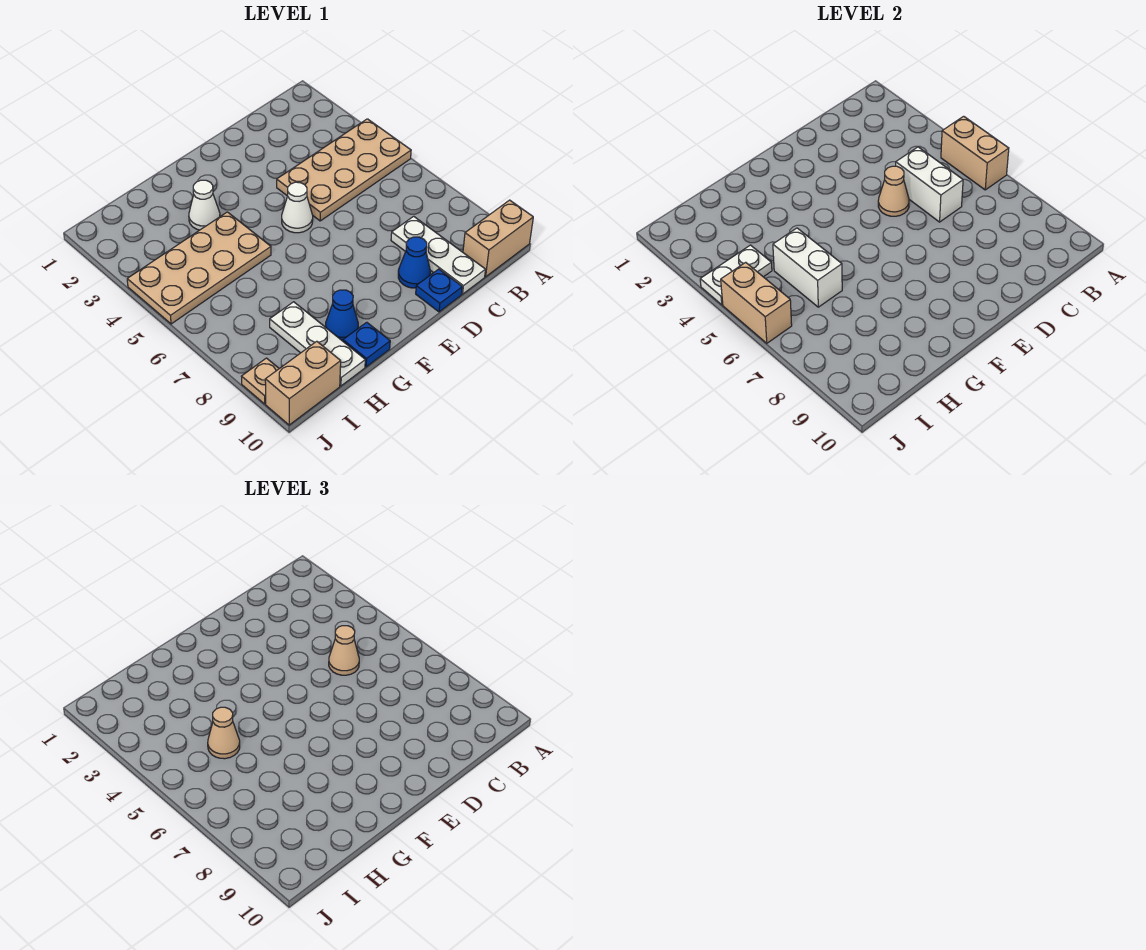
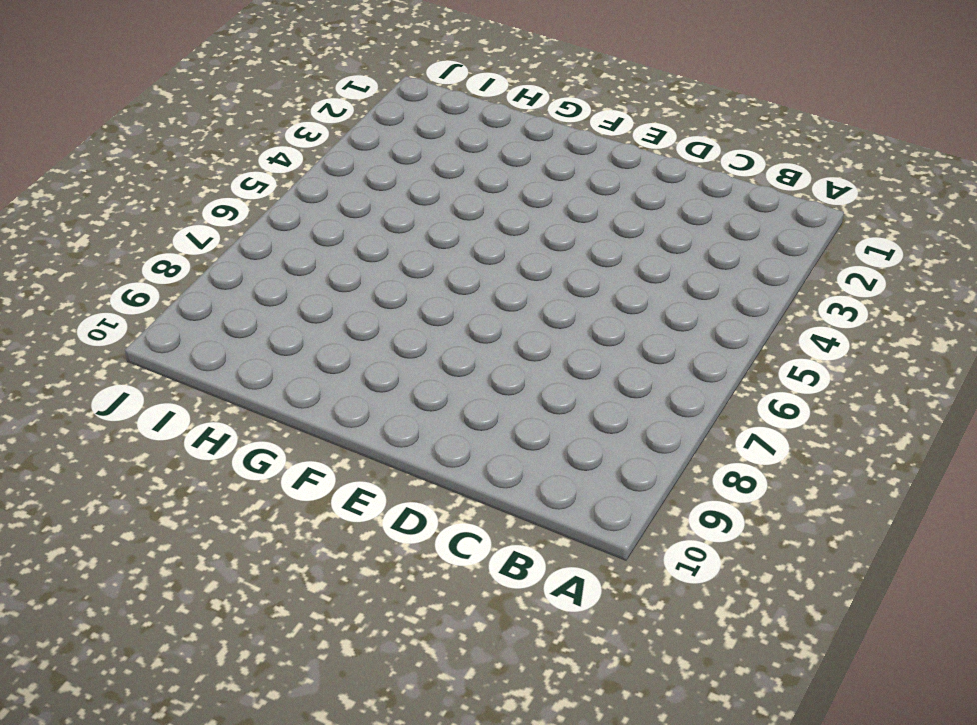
none -> tan plate A4:D5 level 1
none -> tan brick A10:B10 level 1
none -> white plate C8:C10 level 1

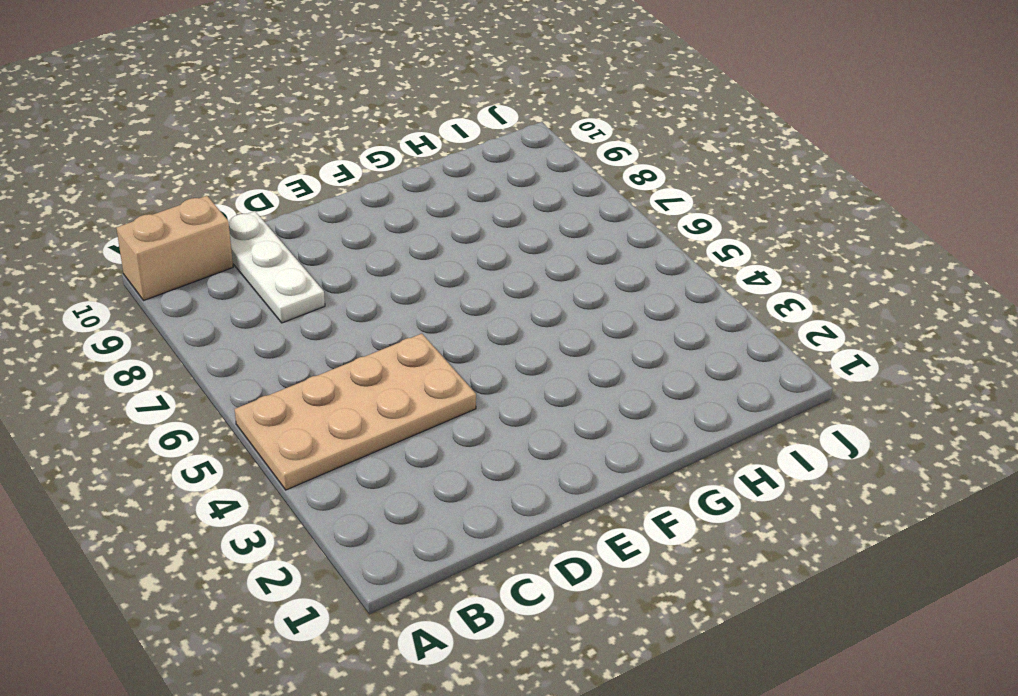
none -> blue cone D9 level 1
none -> blue plate D10 level 1
none -> white cone E5 level 1

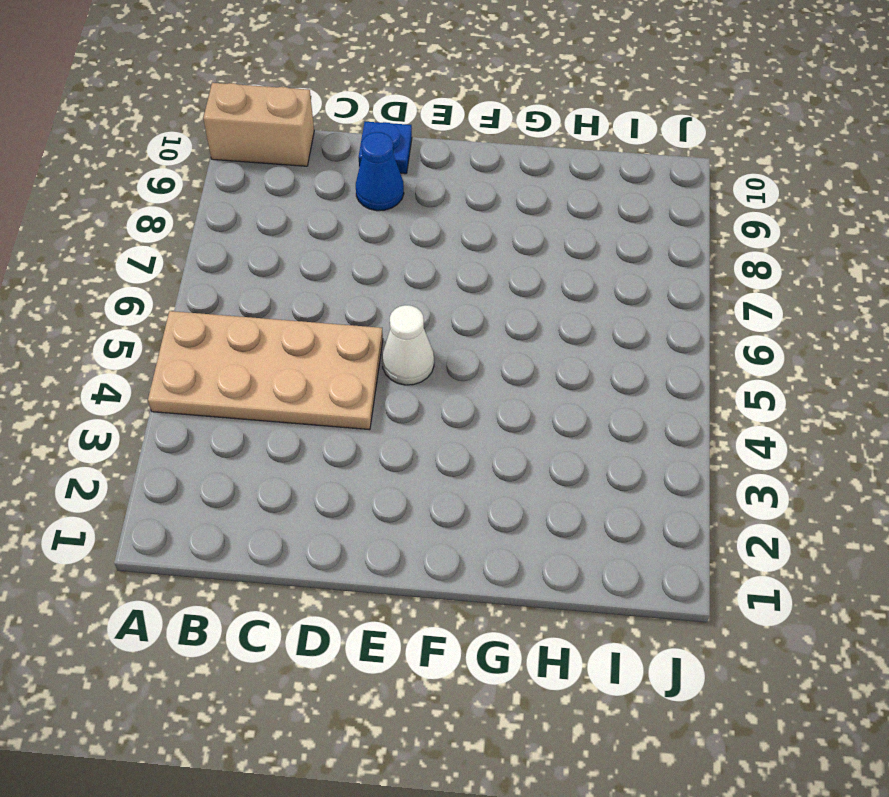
none -> white plate C8:C10 level 1
none -> white cone G3 level 1
none -> tan plate G4:J5 level 1

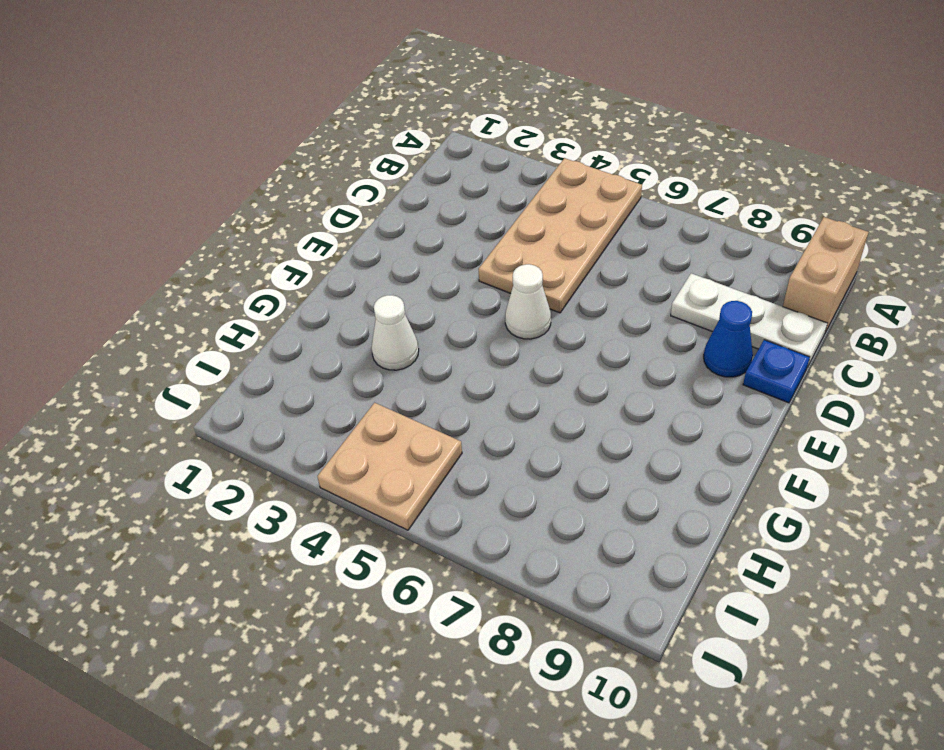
tan plate I4:J5 level 1 -> tan plate G4:J5 level 1
none -> blue cone G9 level 1
none -> blue plate G10 level 1
none -> white plate H8:H10 level 1

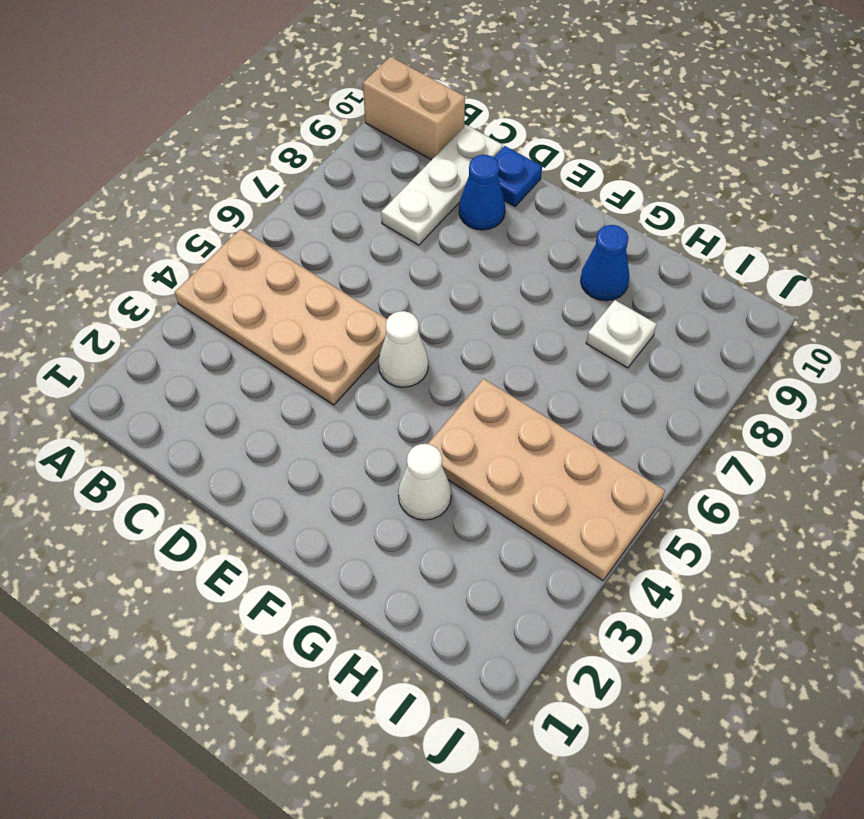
white plate H8 level 1 -> white plate H8:H10 level 1
none -> blue plate G10 level 1
none -> tan brick I10:J10 level 1
none -> tan plate J9 level 1

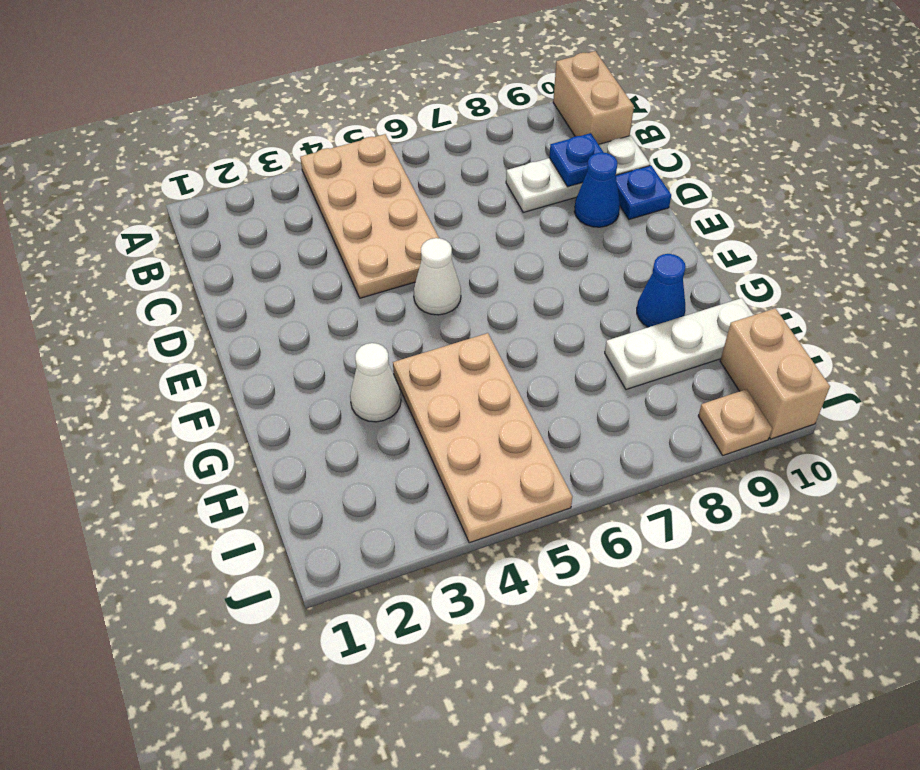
blue plate C9 level 2 -> blue plate G10 level 1
none -> tan brick A5:A6 level 2
none -> white brick C5:C6 level 2
none -> tan cone D5 level 2

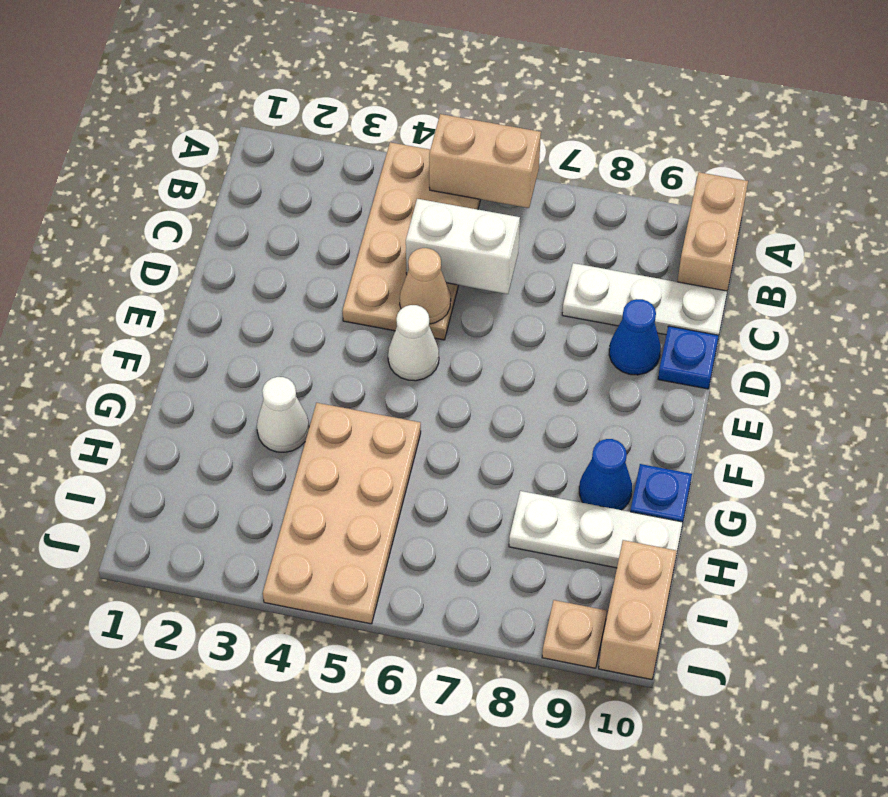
none -> white brick H5:H6 level 2
none -> white plate I4:J4 level 2
none -> tan brick J5:J6 level 2

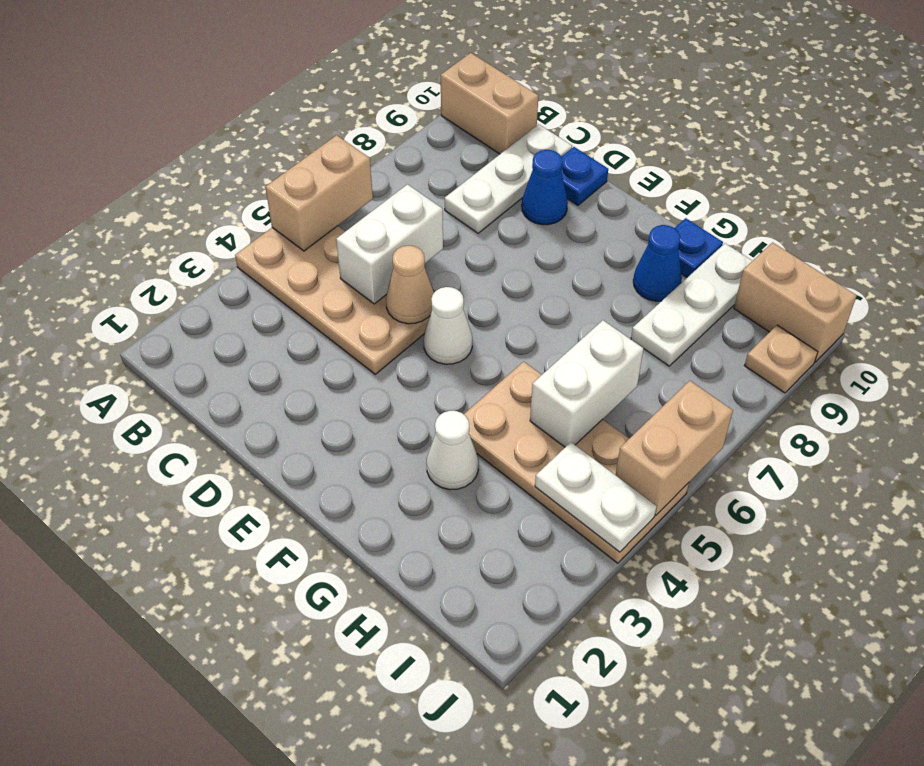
none -> tan cone C5 level 3
none -> tan cone H5 level 3

